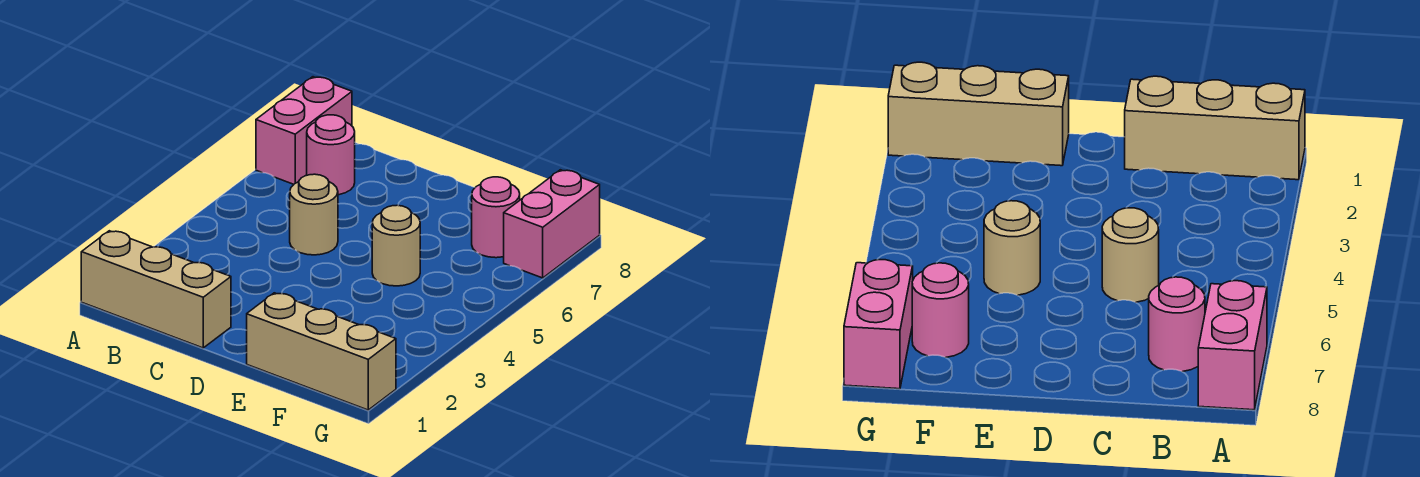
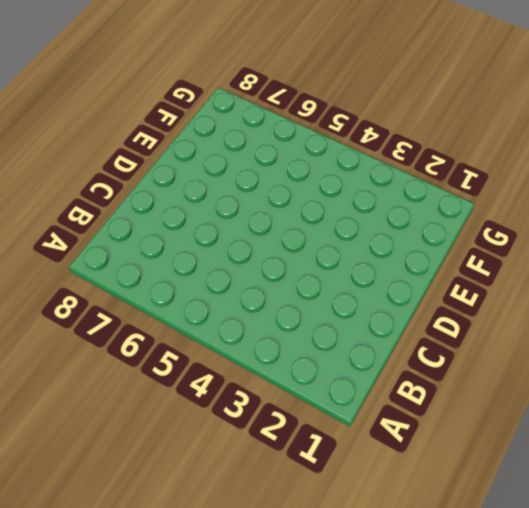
none -> tan brick A1:C1 level 1
none -> pink brick A7:A8 level 1

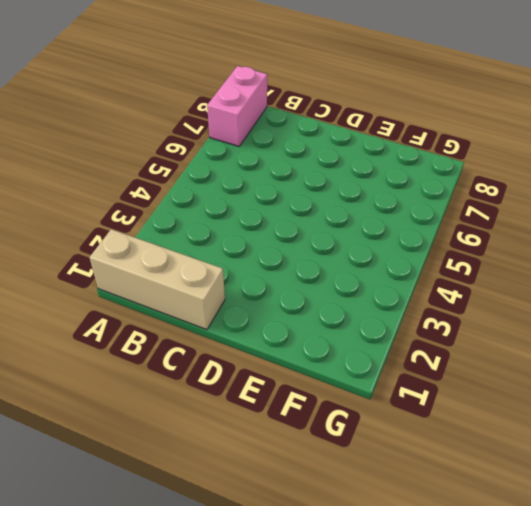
none -> pink round brick B7 level 1
none -> tan round brick C5 level 1

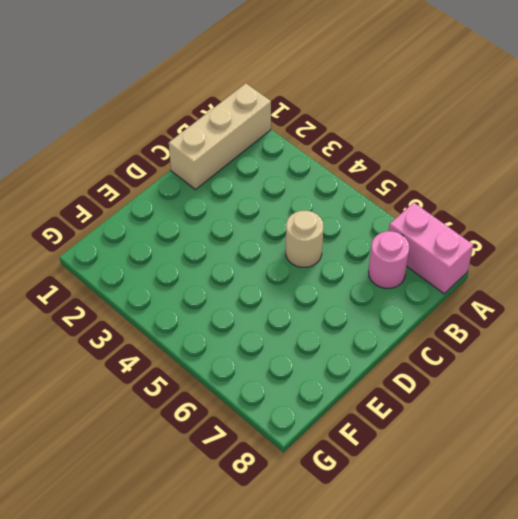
none -> tan brick E1:G1 level 1
none -> tan round brick E5 level 1

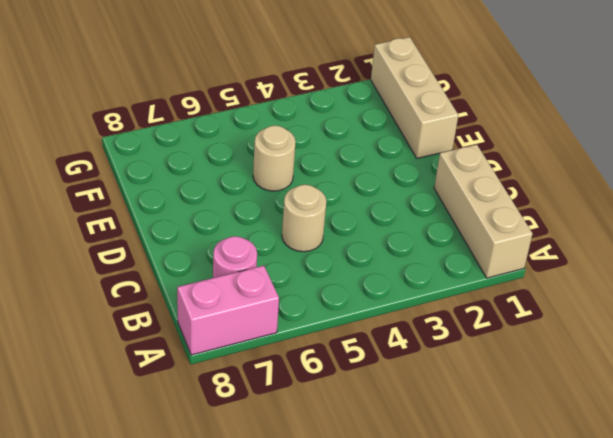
none -> pink round brick F7 level 1
none -> pink brick G7:G8 level 1

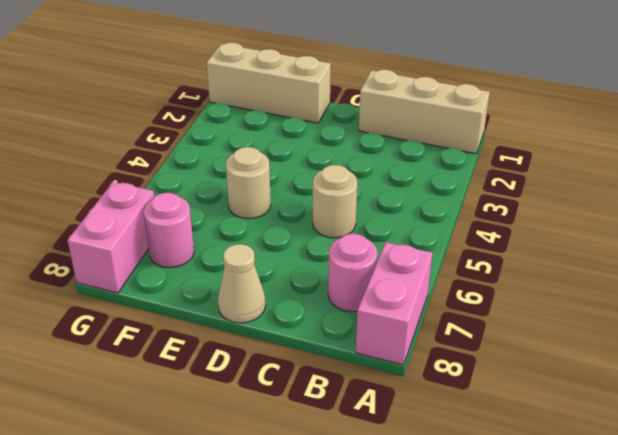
tan cone D8 level 1 -> none

